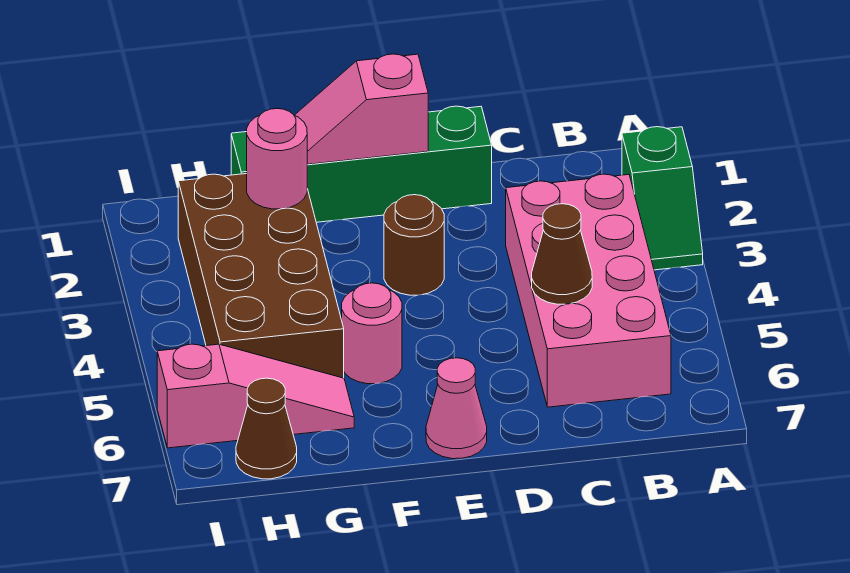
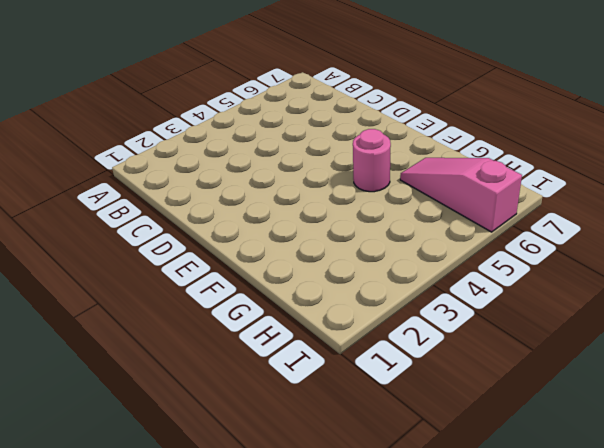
none -> green slope A2:A3 level 1 top 2
none -> pink brick B3:C6 level 1
none -> green brick D1:G1 level 1

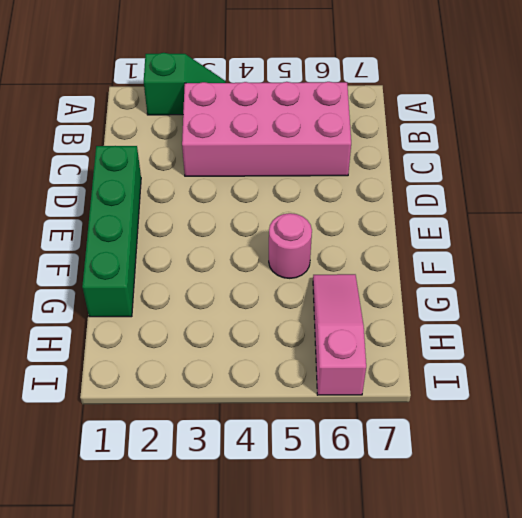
none -> brown round brick E3 level 1
none -> pink cone E7 level 1
none -> brown brick G2:H5 level 1

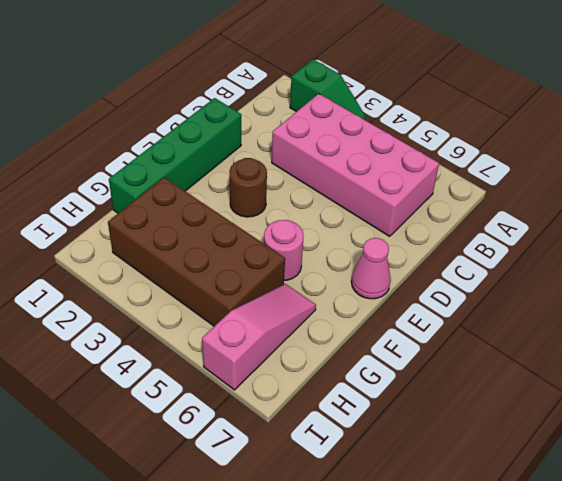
none -> brown cone H7 level 1
none -> brown cone C5 level 2
none -> pink slope E1:F1 level 2 top E

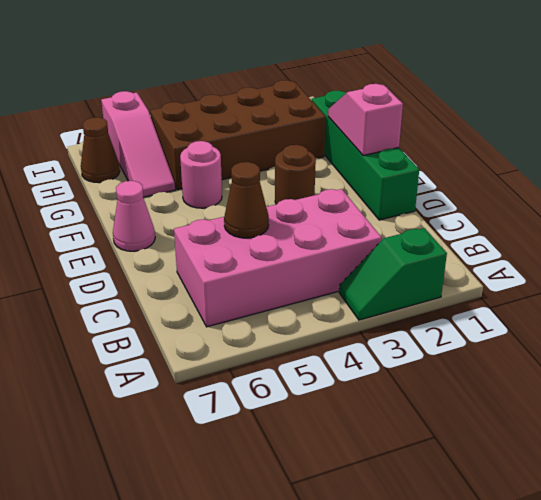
none -> pink round brick G2 level 2

